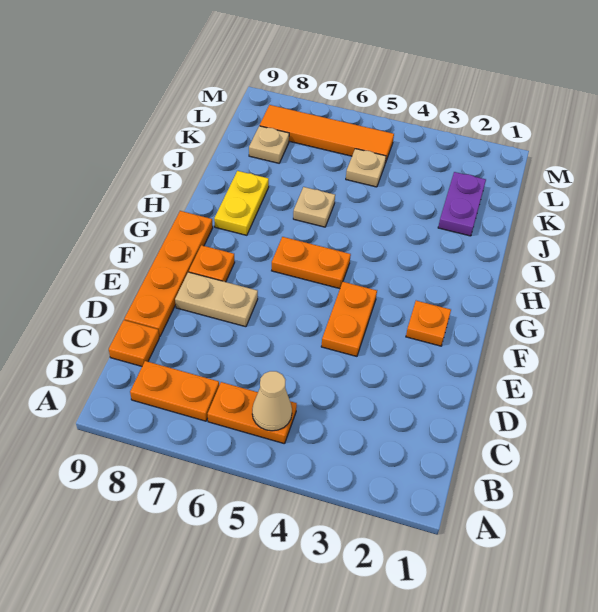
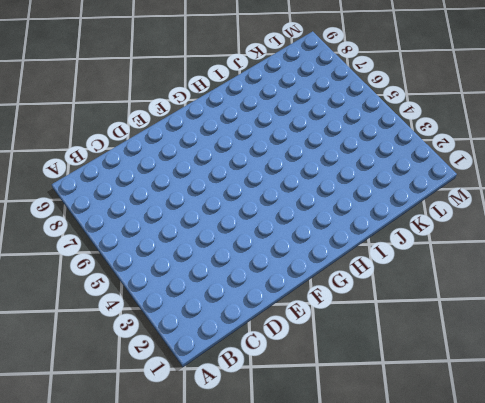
none -> orange plate B5:B6 level 1
none -> orange plate B7:B8 level 1
none -> orange plate C9 level 1

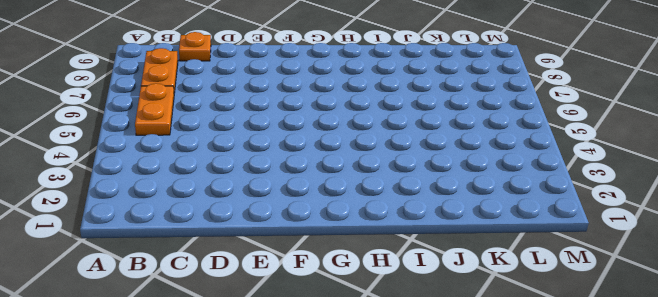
none -> orange plate D9:G9 level 1
none -> orange plate E4:F4 level 1
none -> tan plate E7:E8 level 1

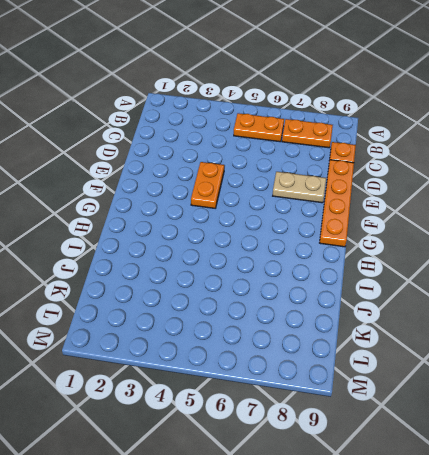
none -> orange plate F2 level 1
none -> orange plate F8 level 1
none -> orange plate G5:G6 level 1

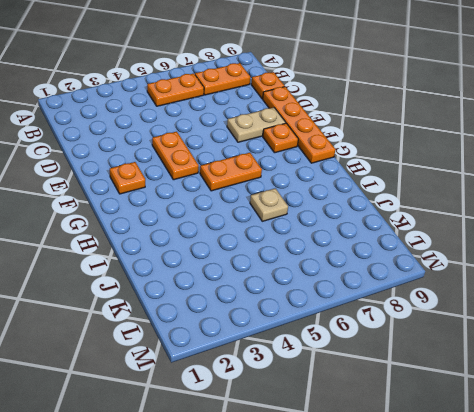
none -> yellow plate H8:I8 level 1
none -> purple plate J2:K2 level 1
none -> tan plate K5 level 1

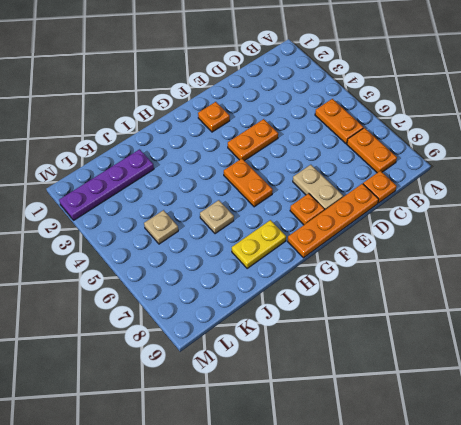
purple plate J2:M2 level 1 -> purple plate J2:K2 level 1
none -> tan plate K8 level 1
none -> orange tile L5:L8 level 1
none -> tan cone B5 level 2

